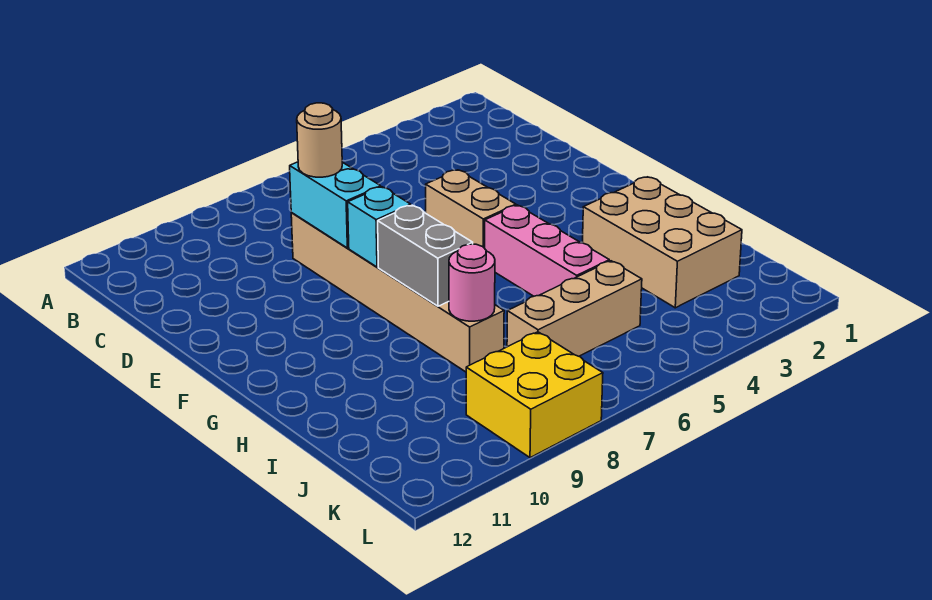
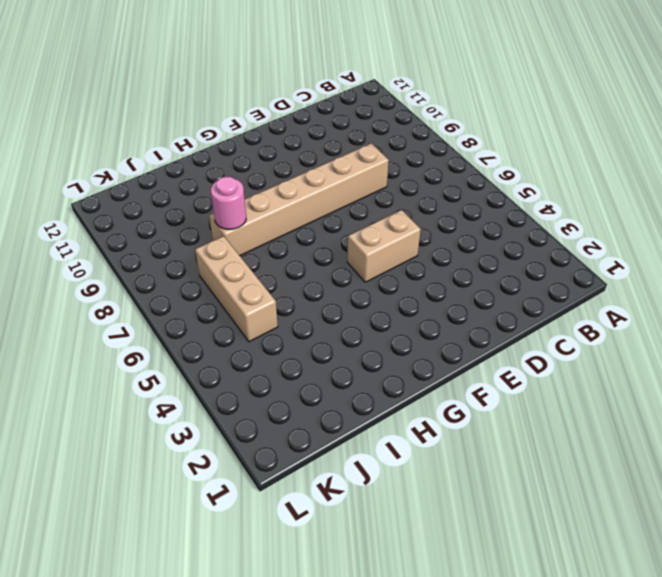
none -> pink brick G5:I5 level 1
none -> tan brick H2:J3 level 1

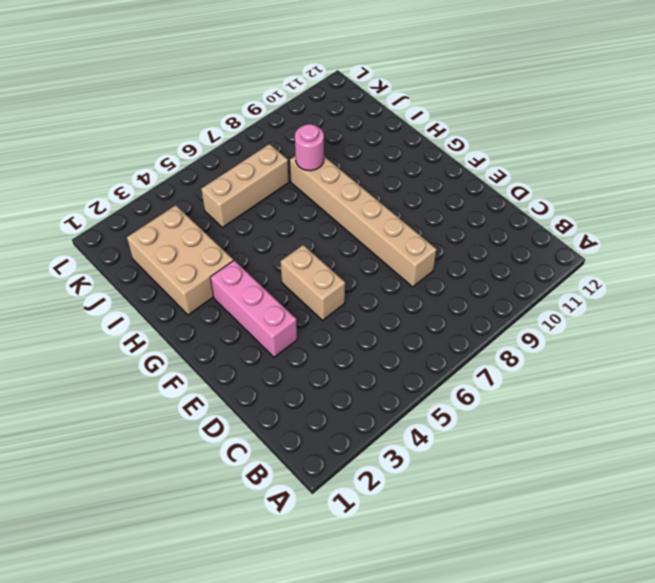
pink brick E3:G3 level 1 -> pink brick G5:I5 level 1
none -> yellow brick K8:L9 level 1
none -> cyan brick D8:E8 level 2

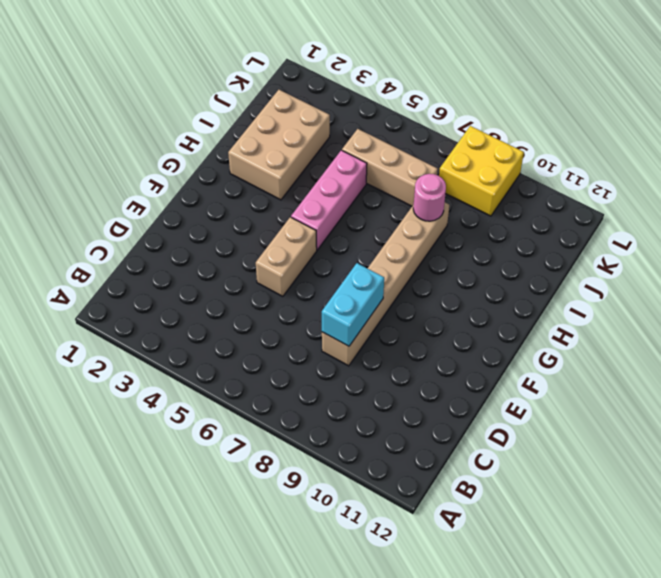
none -> cyan brick F8 level 2
none -> grey brick G8:H8 level 2

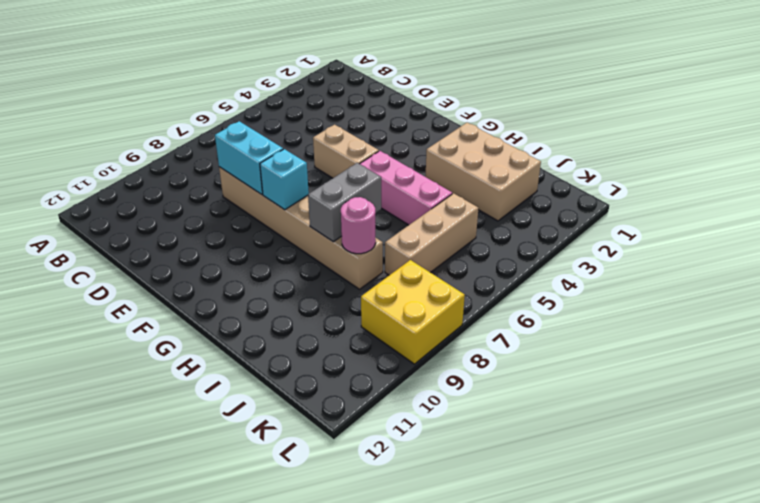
grey brick H7:H8 level 2 -> grey brick G8:H8 level 2
none -> tan round brick D8 level 3

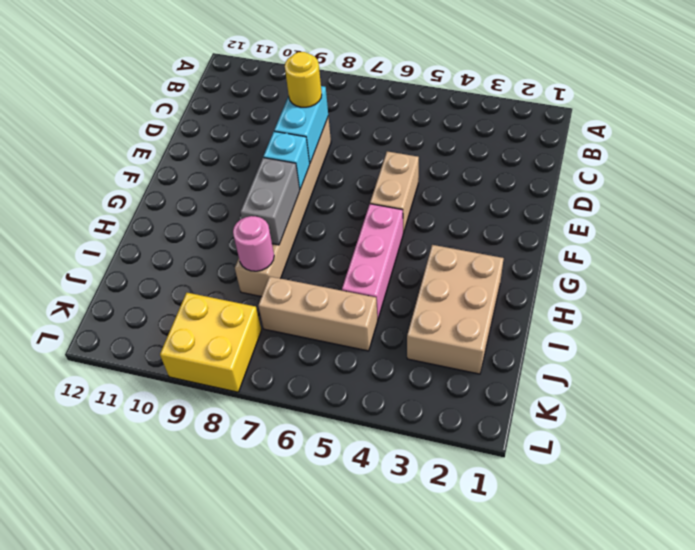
yellow round brick D8 level 3 -> tan round brick D8 level 3

